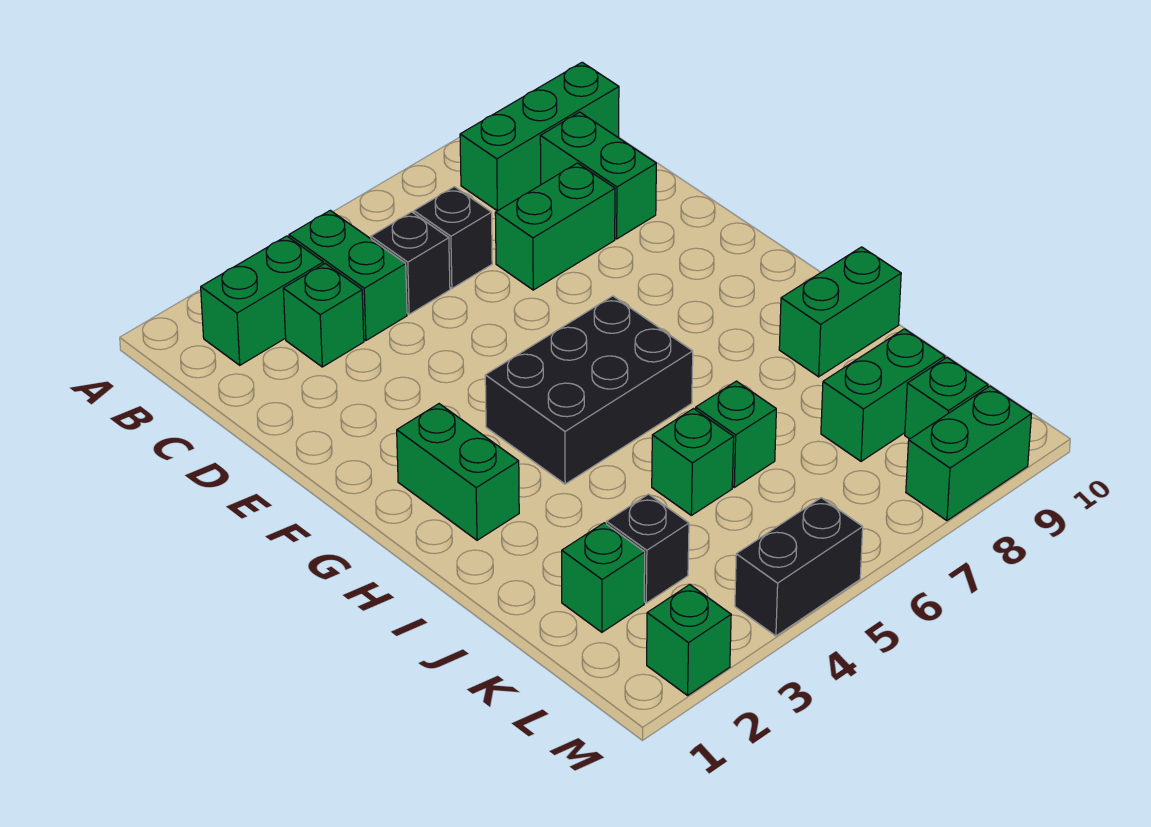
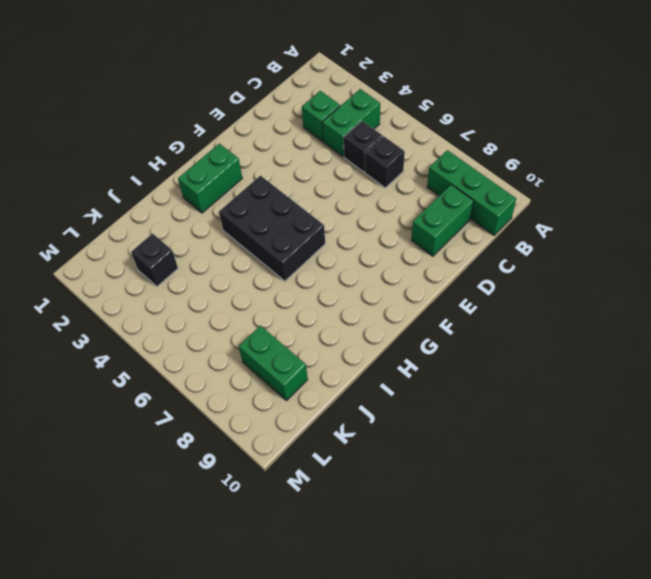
none -> green brick B2:B3 level 1
none -> green brick D7:D8 level 1
none -> green brick I9:I10 level 1

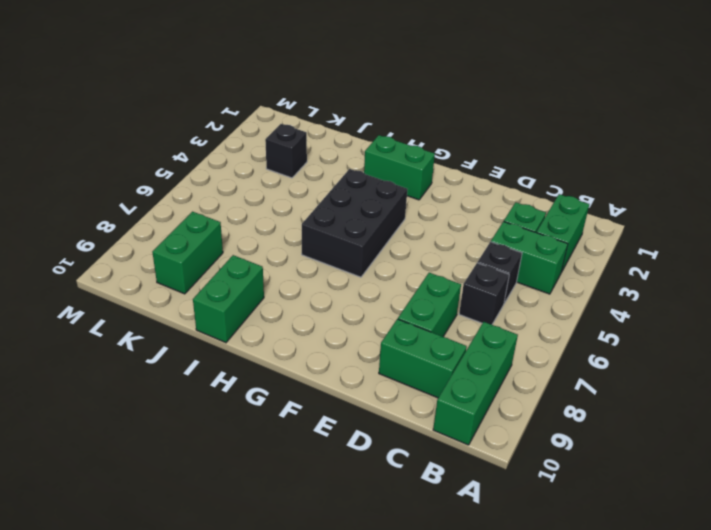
none -> green brick J5 level 1
none -> green brick J6 level 1
none -> green brick K2 level 1

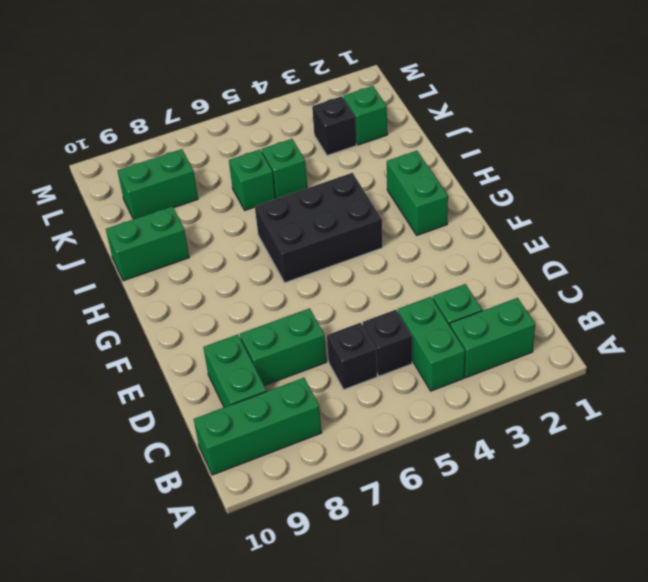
none -> green brick L9 level 1
none -> green brick M2 level 1
none -> black brick M4:M5 level 1

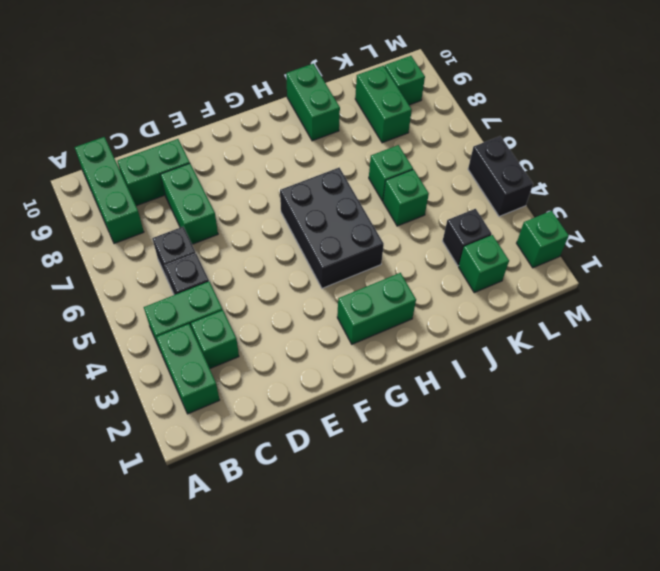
none -> green brick M8:M9 level 1

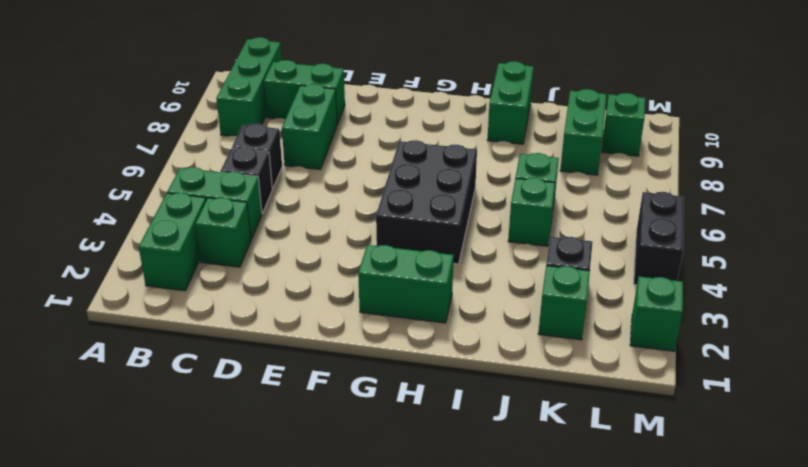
none -> green brick M8:M9 level 1

